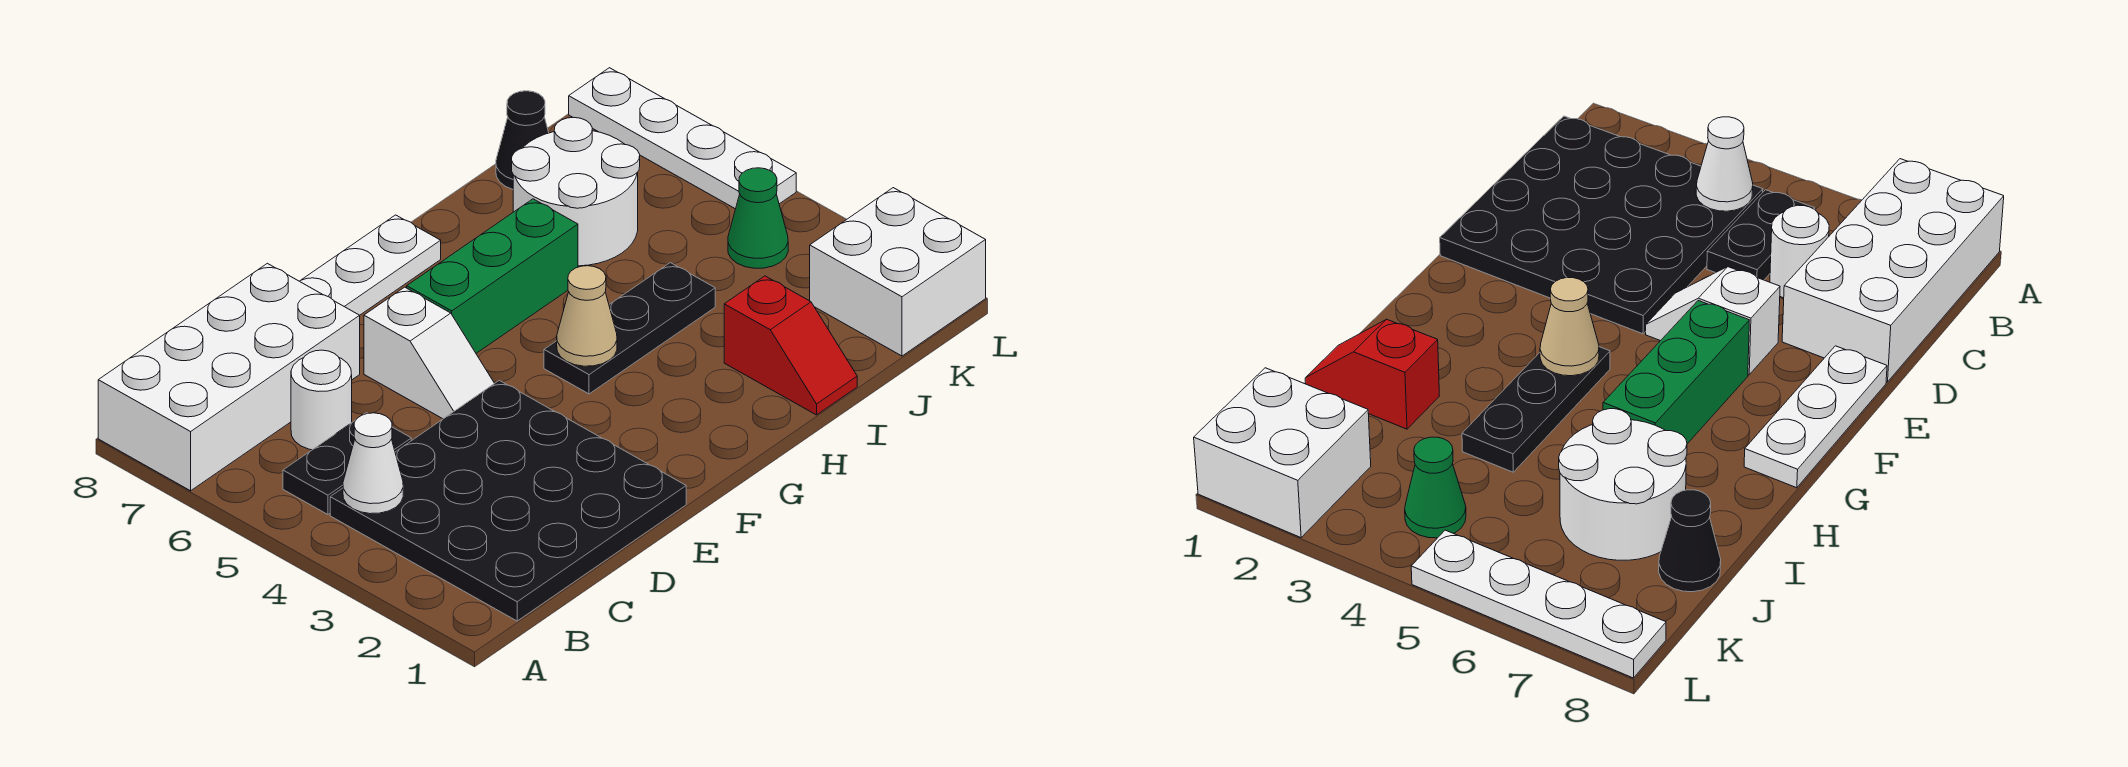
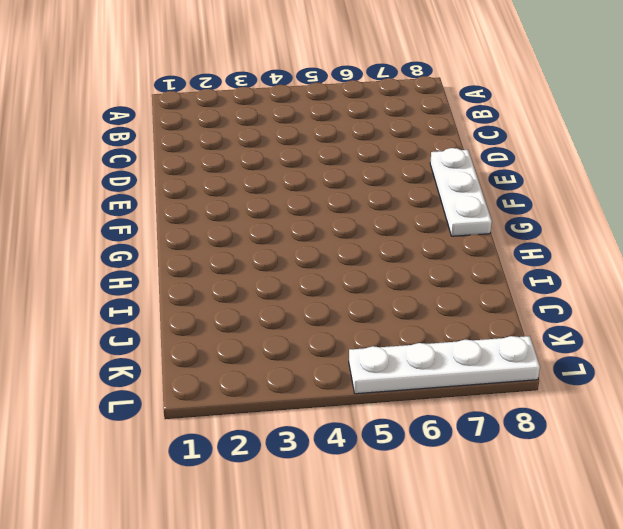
none -> white brick A7:D8 level 1
none -> black plate B1:E4 level 1
none -> black plate B5:C5 level 1

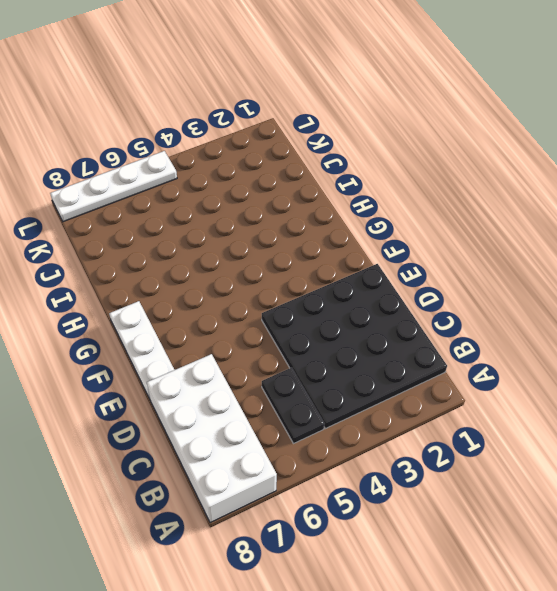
none -> white round brick C6 level 1
none -> white slope E5:E6 level 1 top 6
none -> green brick F6:H6 level 1

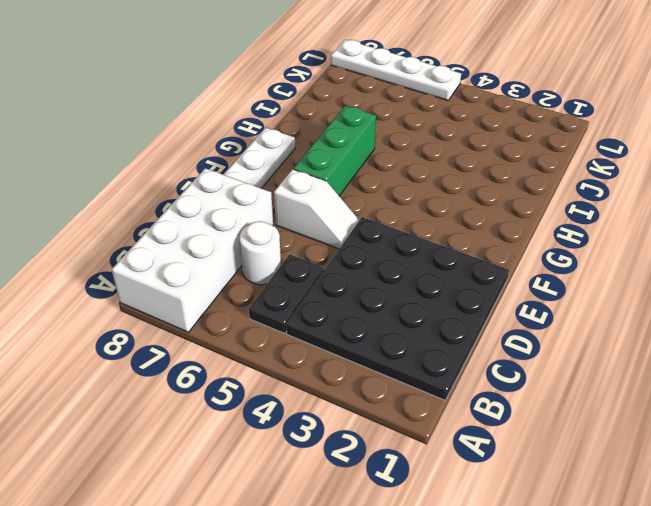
none -> black plate G4:I4 level 1
none -> red slope I1:I2 level 1 top 2
none -> white round brick I6:J7 level 1

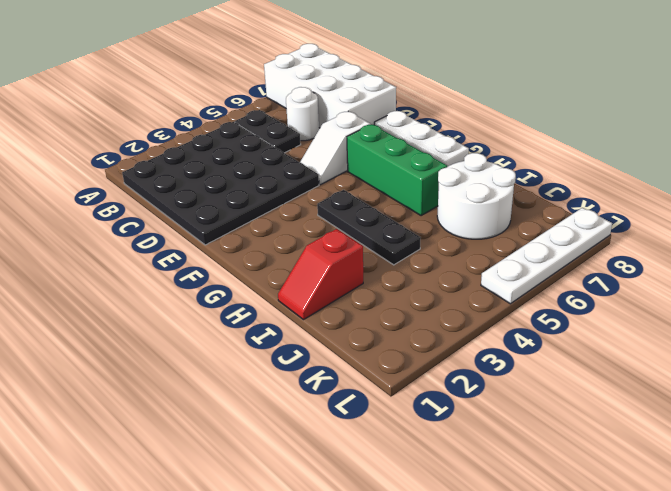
none -> black cone J8 level 1
none -> white brick K1:L2 level 1
none -> green cone K4 level 1

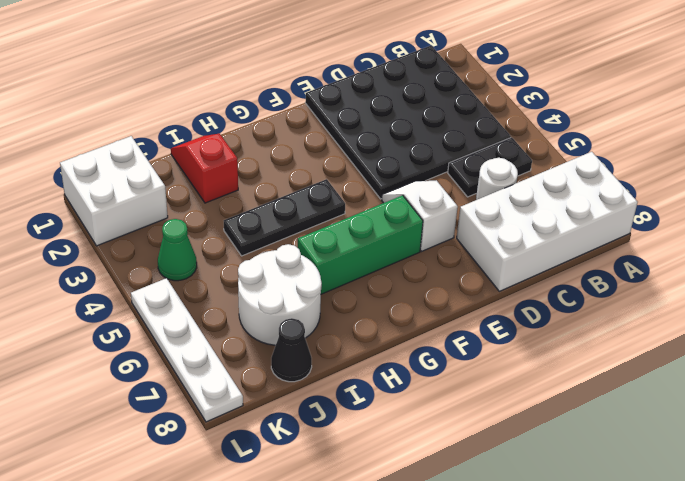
none -> white plate E8:G8 level 1
none -> white cone B4 level 2
none -> tan cone G4 level 2

